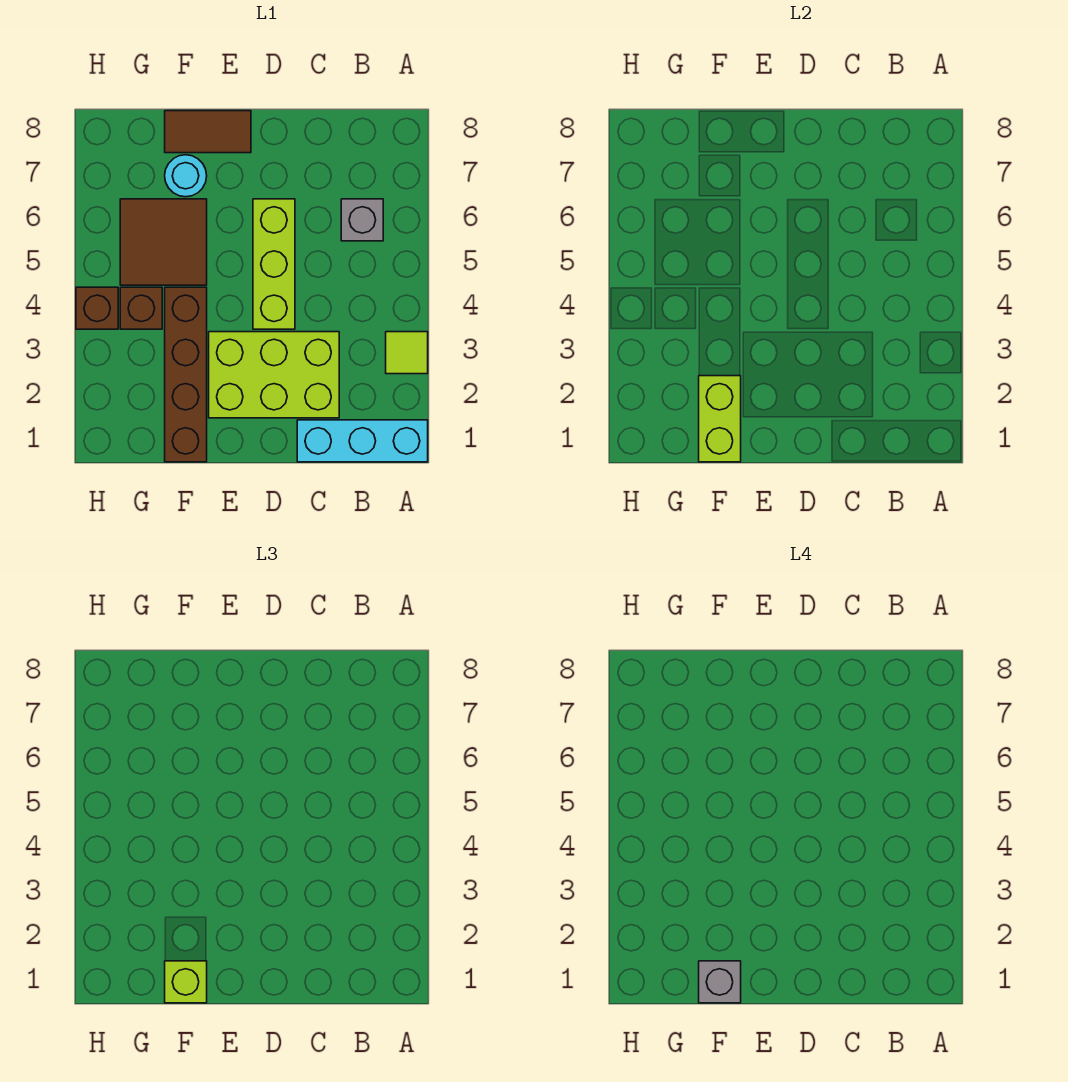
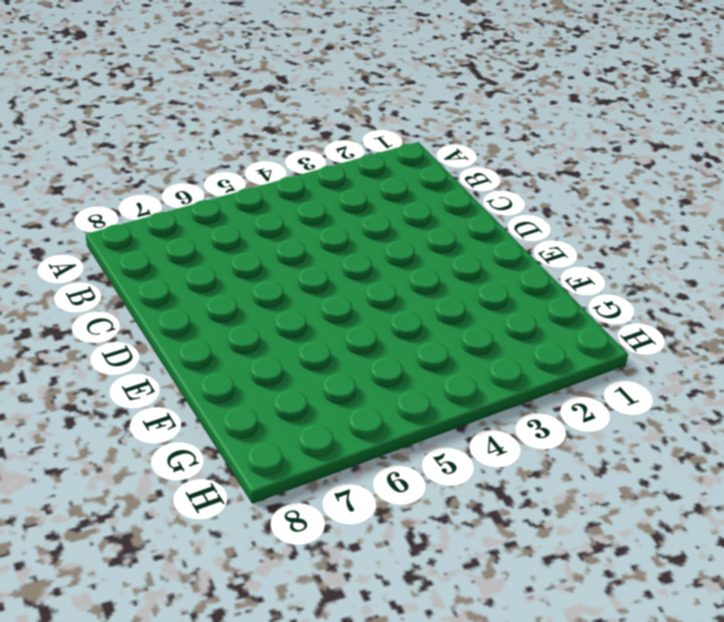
none -> cyan brick A1:C1 level 1
none -> lime tile A3 level 1
none -> grey brick B6 level 1

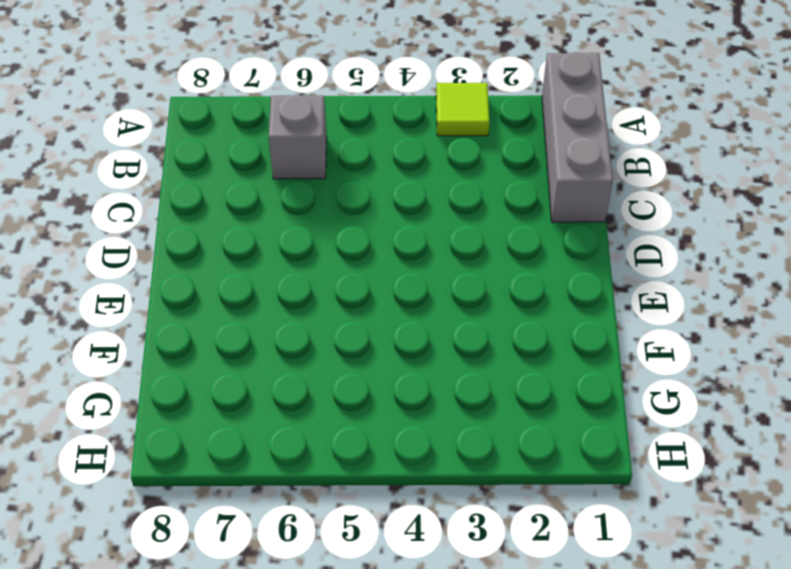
grey brick A1:C1 level 1 -> cyan brick A1:C1 level 1
none -> lime brick C2:E3 level 1
none -> lime brick D4:D6 level 1
none -> brown tile E8:F8 level 1

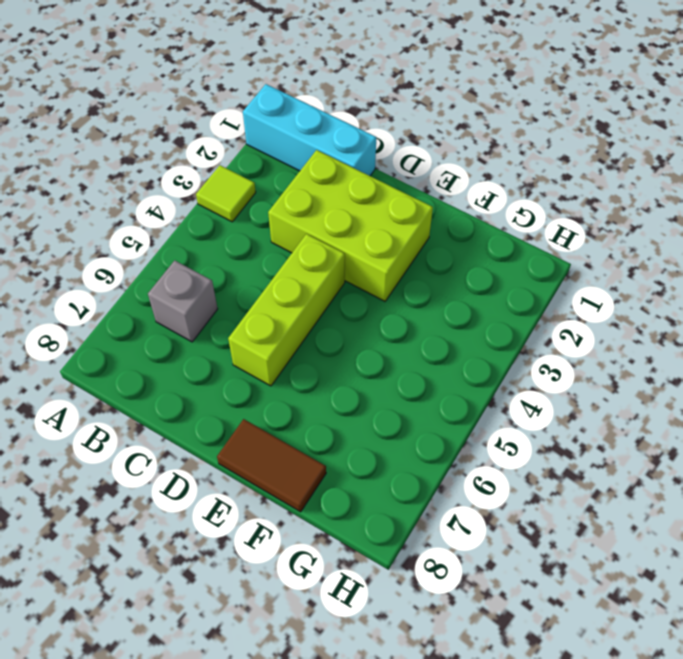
none -> brown brick F1:F4 level 1
none -> brown tile F5:G6 level 1
none -> cyan round brick F7 level 1

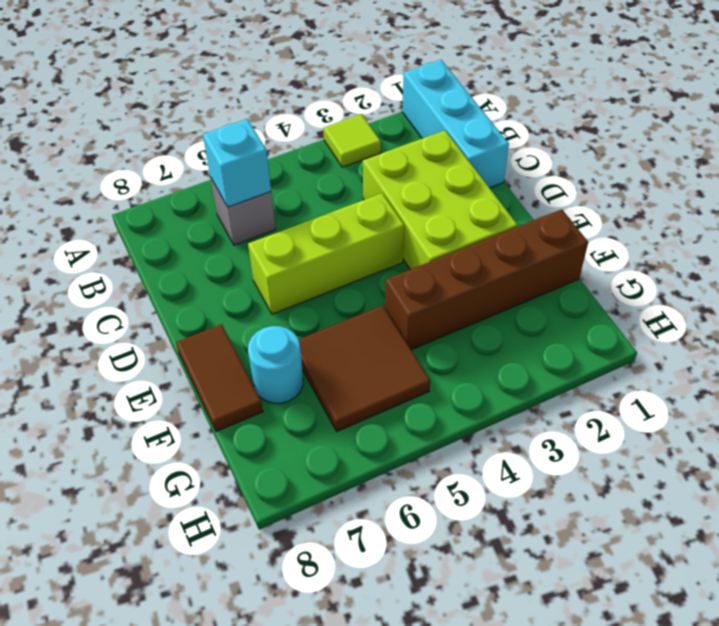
cyan brick B6 level 2 -> none
none -> brown brick G4 level 1
none -> brown brick H4 level 1
none -> lime brick F1:F2 level 2

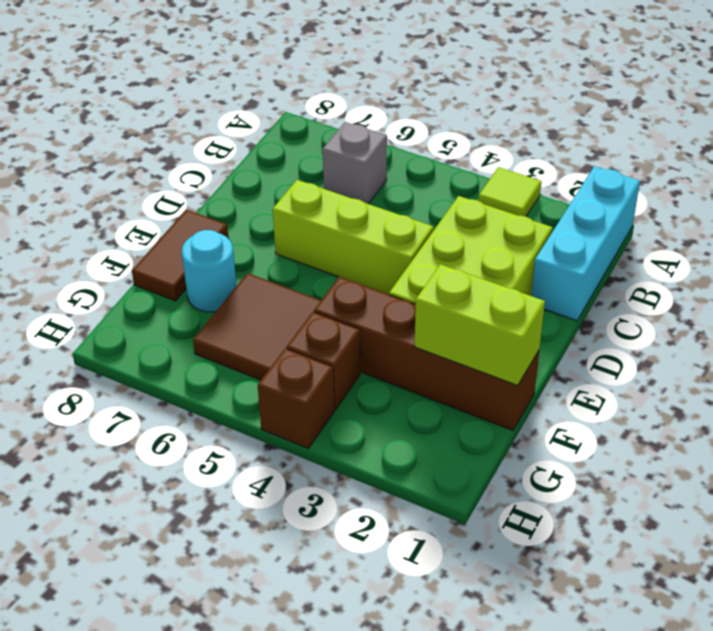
none -> lime brick F1 level 3
none -> grey brick F1 level 4

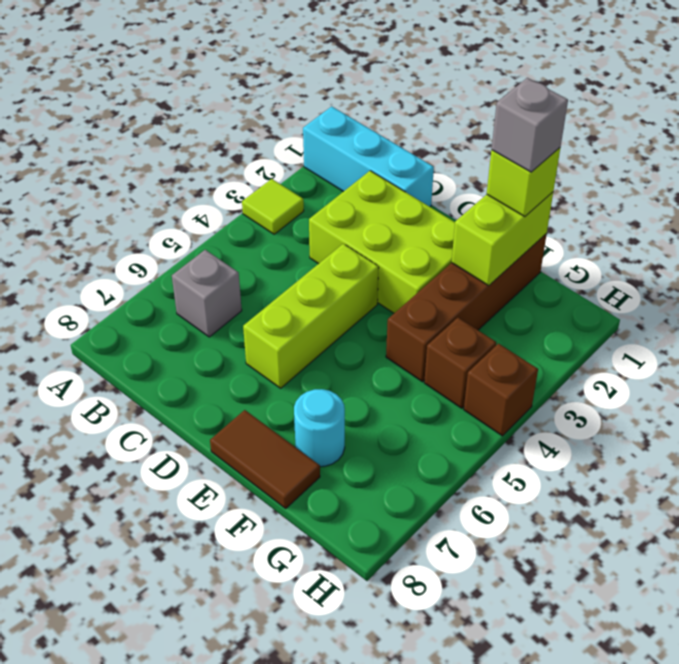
none -> brown tile F5:G6 level 1

